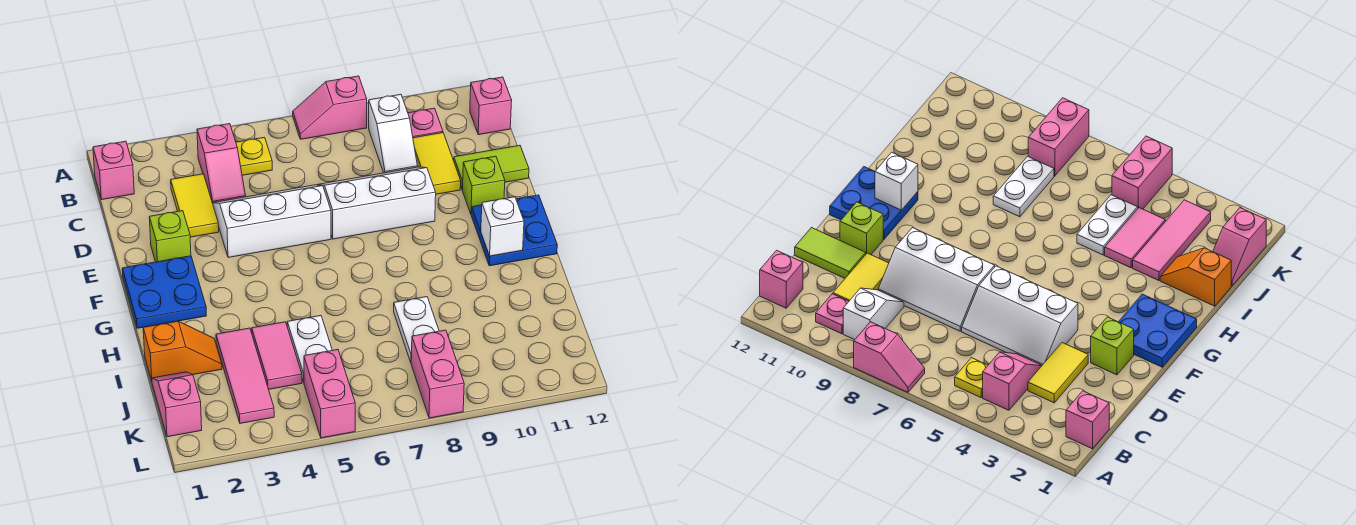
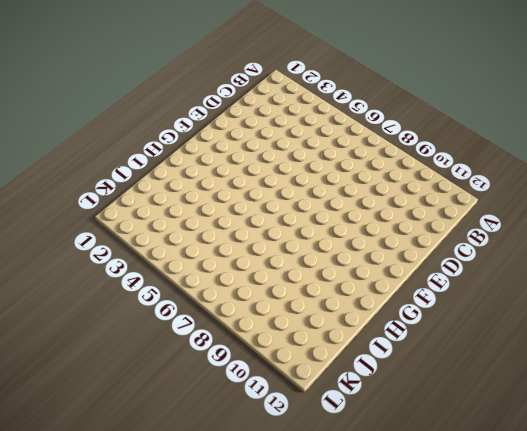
none -> pink slope A7:A8 level 1 top 8
none -> pink brick B1 level 1
none -> pink slope B4:C4 level 1 top B

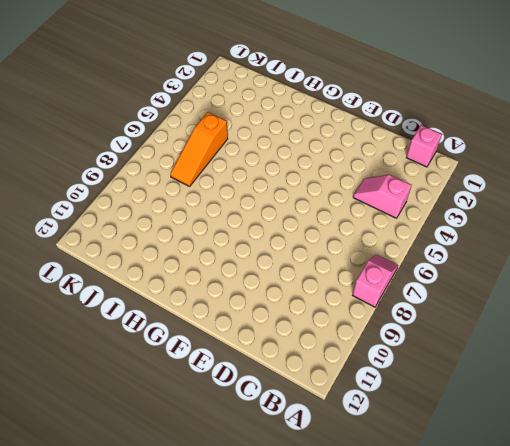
orange slope J5:J7 level 1 top 5 -> white plate I5:J5 level 1
none -> yellow plate B5 level 1
none -> white slope B9:C9 level 1 top B
none -> pink plate B10 level 1

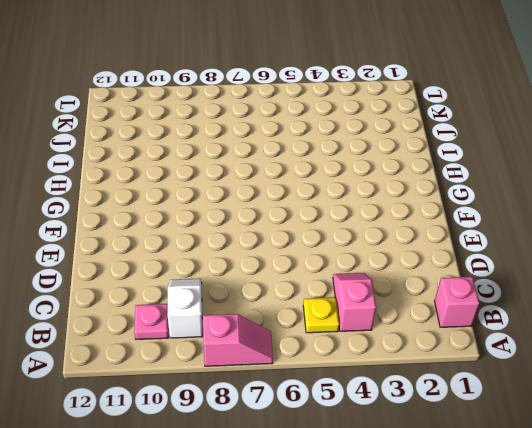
none -> pink brick B12 level 1
none -> yellow tile C3:D3 level 1
none -> yellow tile C10:D10 level 1

